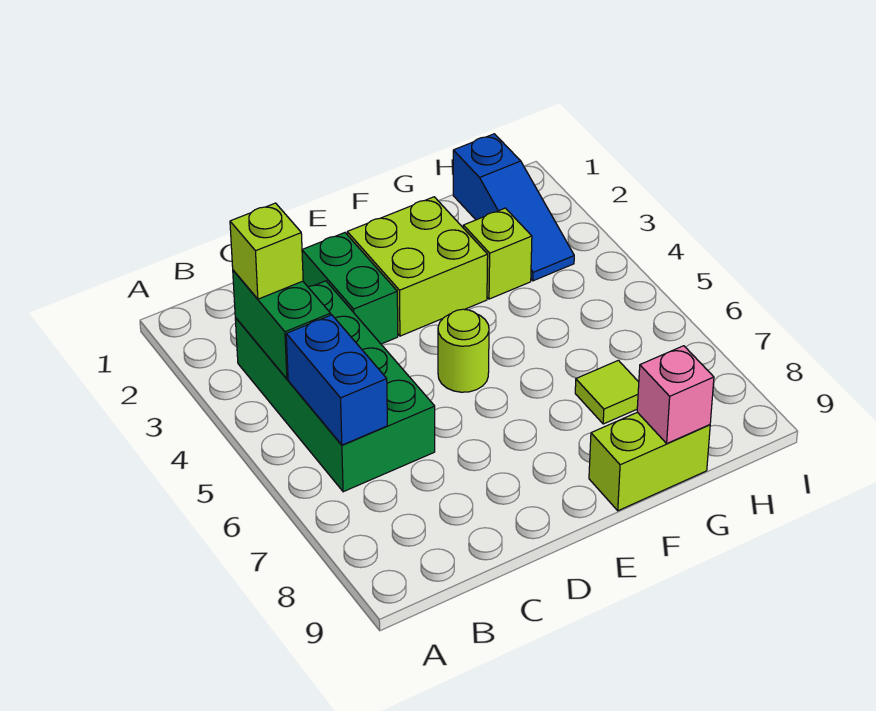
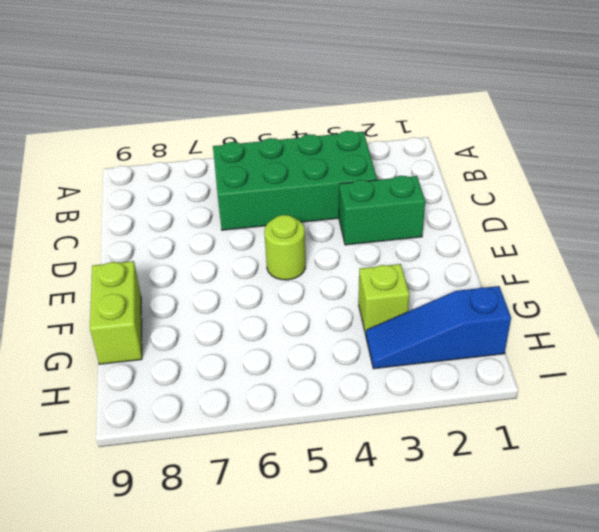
none -> lime brick E2:F3 level 1
none -> lime tile G7 level 1
none -> green brick B3:B4 level 2

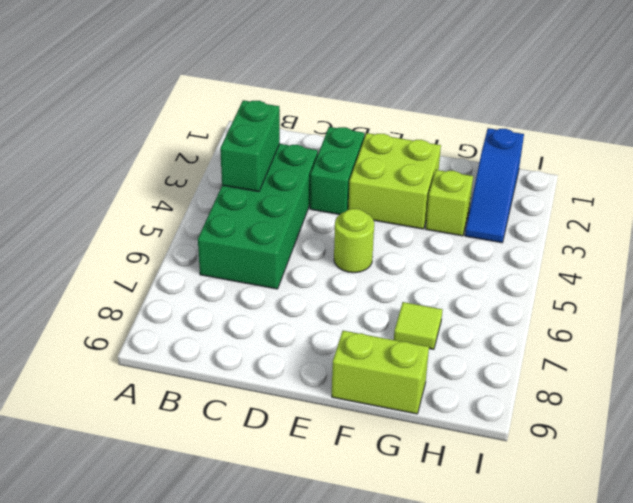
none -> blue brick B5:B6 level 2
none -> pink brick G9 level 2
none -> lime brick B3 level 3

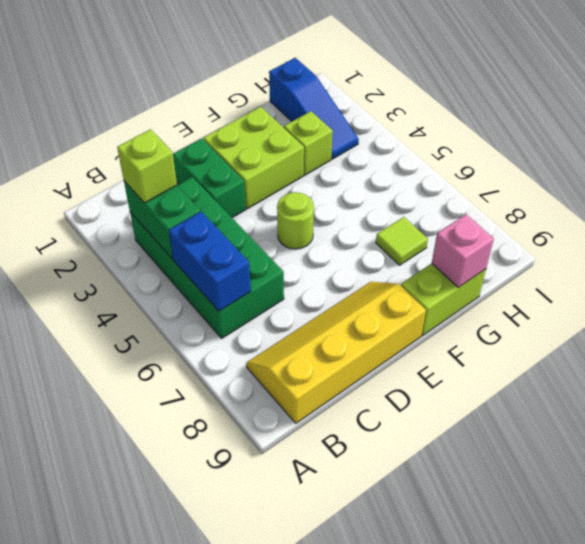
yellow slope B8:E9 level 1 top 9 -> none

